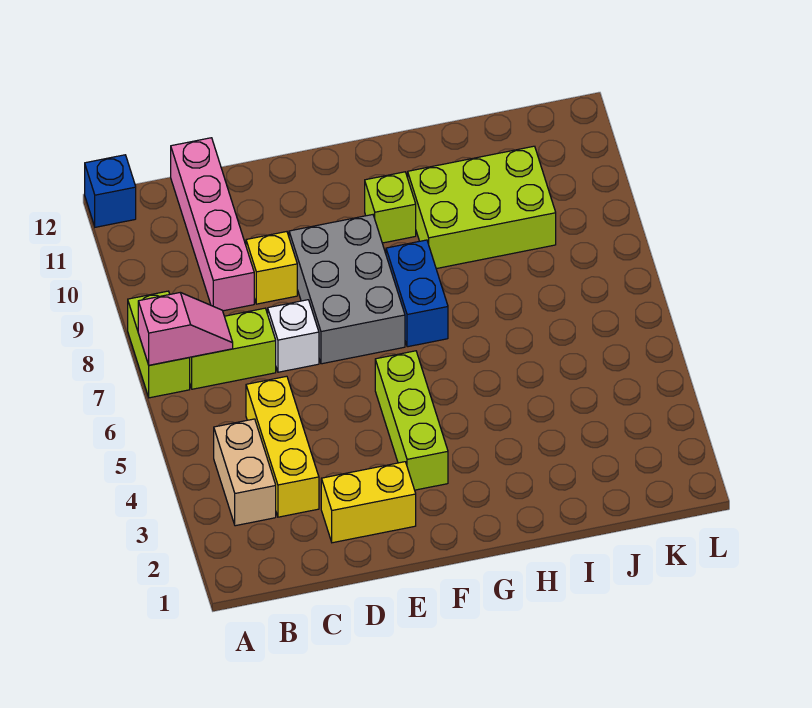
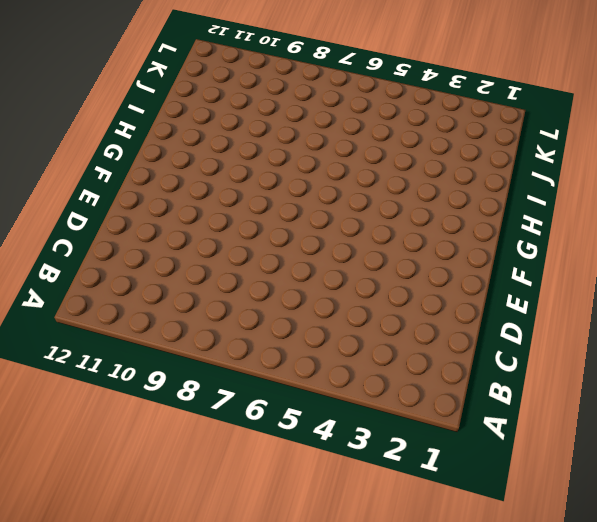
none -> lime brick A7:A8 level 1
none -> blue brick A12 level 1
none -> tan brick B3:B4 level 1

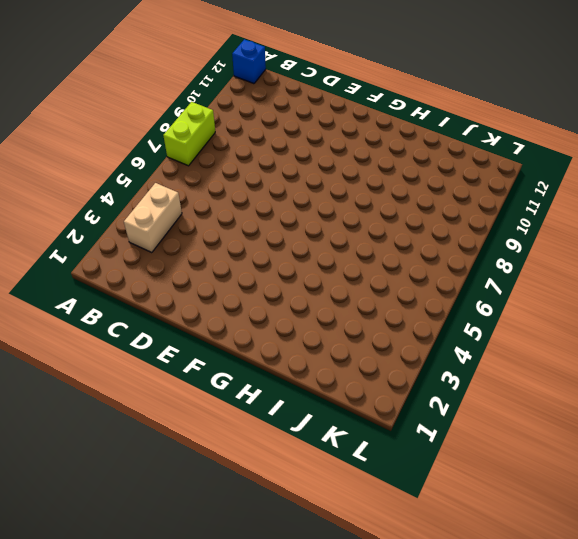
none -> lime brick B7:C7 level 1
none -> yellow brick C3:C5 level 1
none -> pink brick C9:C12 level 1

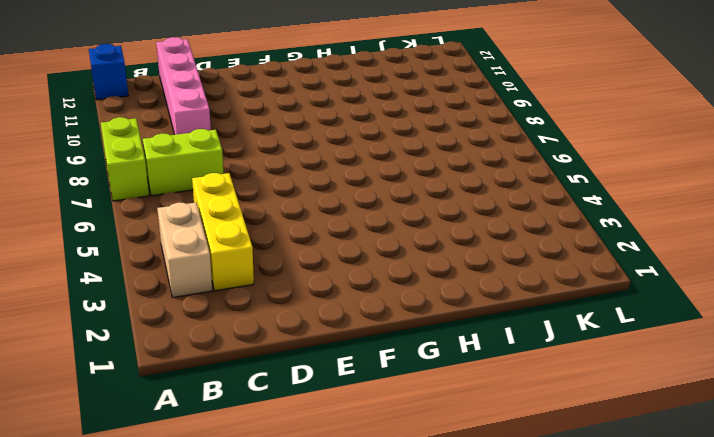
none -> yellow brick D2:E2 level 1
none -> white brick D7 level 1
none -> yellow brick D9 level 1

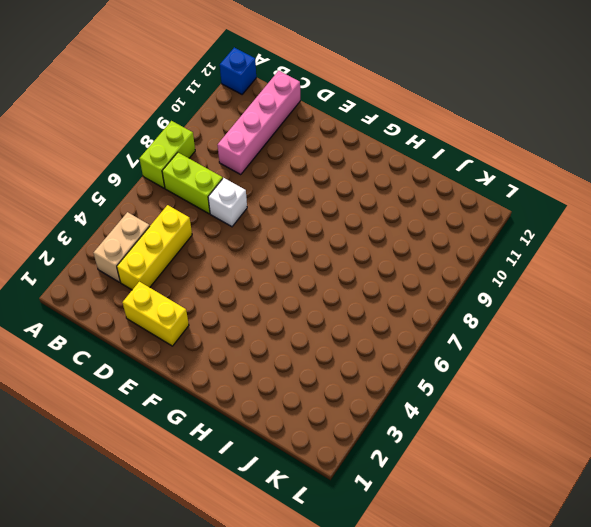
none -> yellow brick D9 level 1
none -> grey brick E7:F9 level 1
none -> lime brick F3:F5 level 1

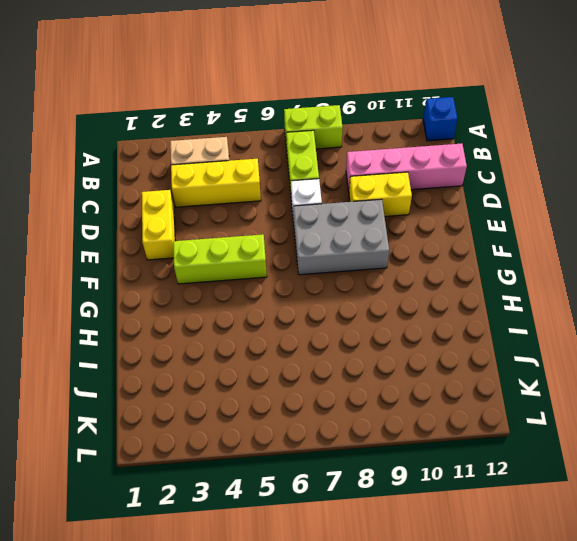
yellow brick D9:D10 level 1 -> yellow brick D9 level 1
none -> blue brick G7:G8 level 1
none -> lime brick G10 level 1
none -> lime brick H9:J10 level 1

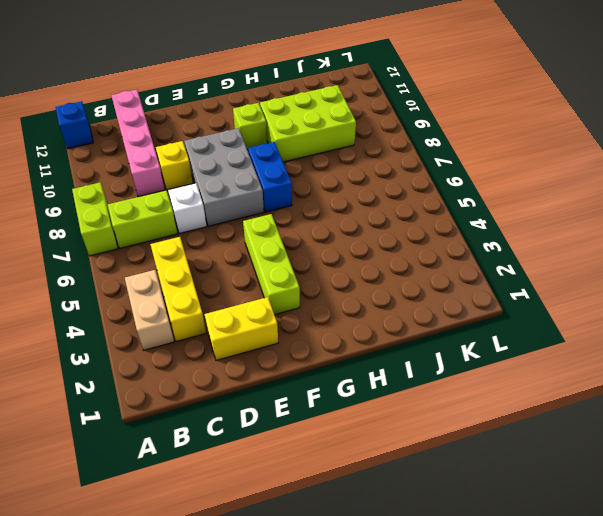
none -> pink slope A7:B7 level 2 top A

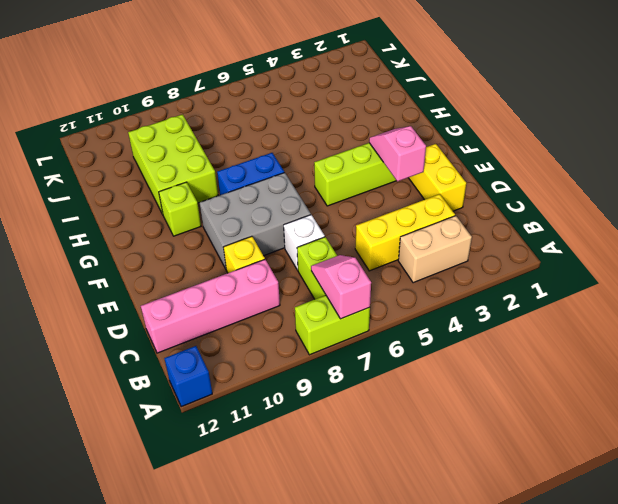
pink slope E3:F3 level 2 top E -> none

